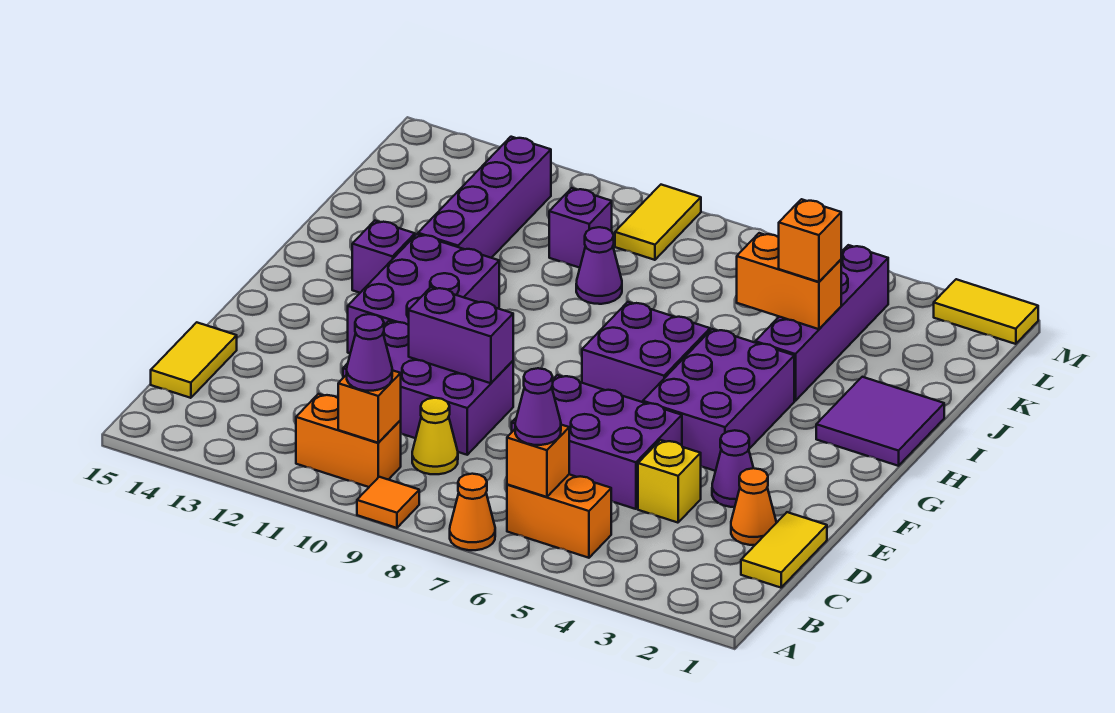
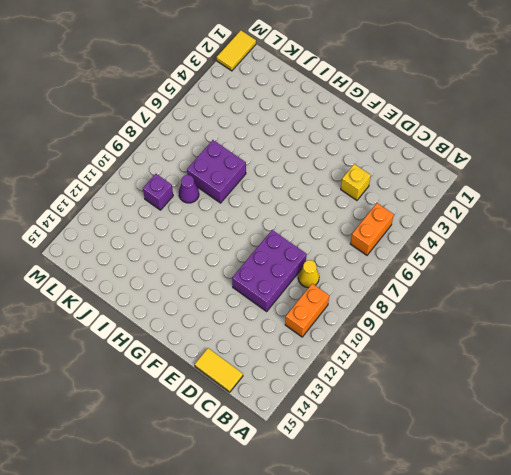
purple brick I7:J8 level 1 -> purple brick G6:H7 level 1
none -> orange cone A7 level 1
none -> orange tile A9 level 1
none -> yellow tile C1:D1 level 1
none -> orange cone D2 level 1

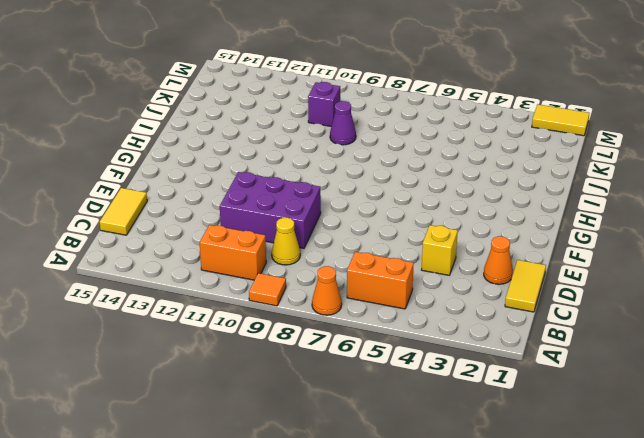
none -> purple brick D5:E7 level 1
none -> purple cone E3 level 1
none -> purple brick F4:H5 level 1
none -> purple brick F11:H12 level 1

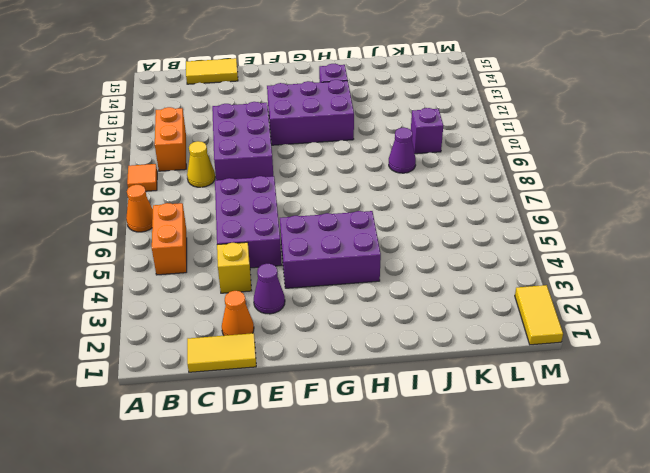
none -> purple brick G6:H7 level 1
none -> purple tile H1:I2 level 1
none -> purple brick I4:L4 level 1
none -> purple brick I12:L12 level 1

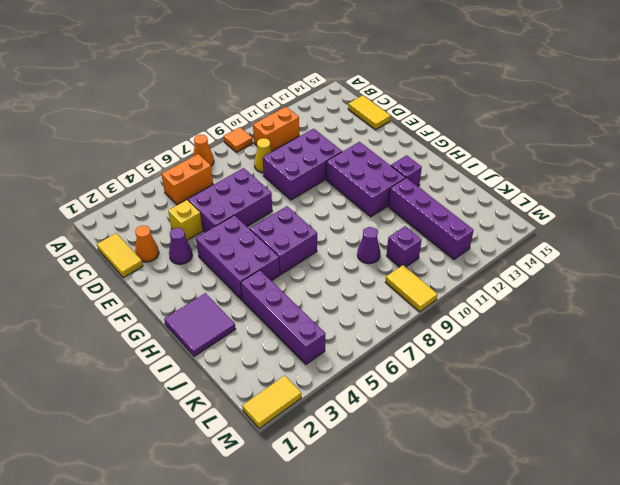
none -> orange brick B6 level 2
none -> orange brick B10 level 2
none -> purple brick E9:E10 level 2
none -> orange brick J4:J5 level 2

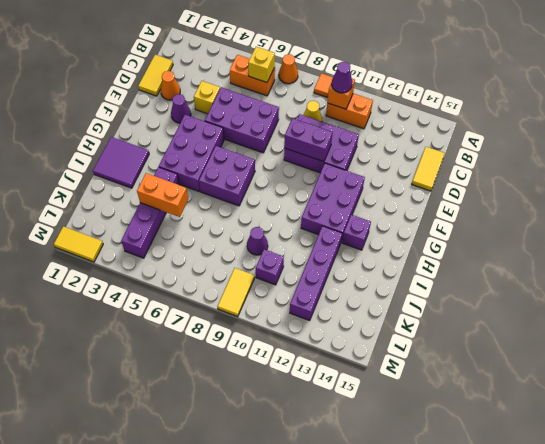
yellow brick B6 level 2 -> orange brick B6 level 2
none -> purple cone B6 level 3
none -> orange brick J4 level 3

